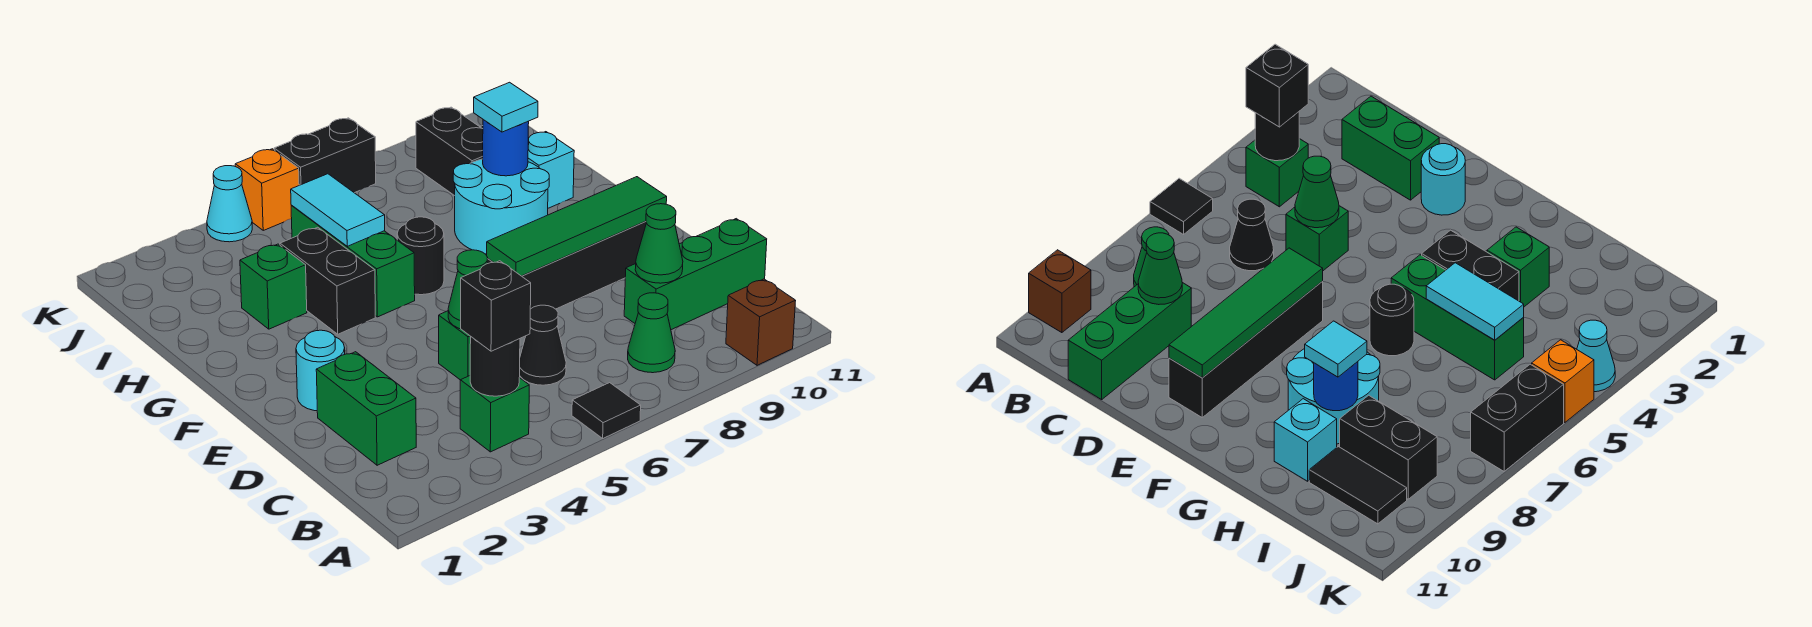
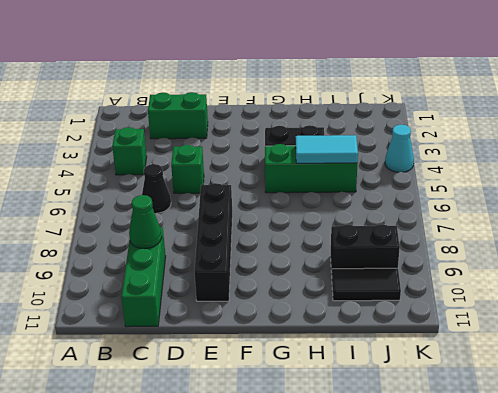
none -> black tile A6 level 1
none -> brown brick A10 level 1
none -> green cone B8 level 1

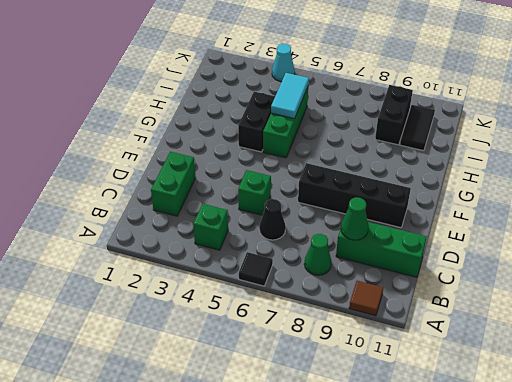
brown tile A10 level 1 -> brown brick A10 level 1
none -> cyan round brick E2 level 1
none -> black round brick G6 level 1
none -> cyan round brick G8:H9 level 1

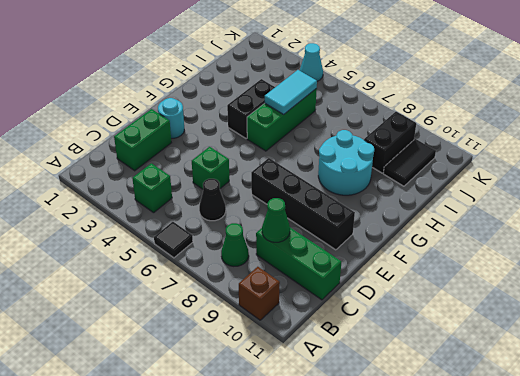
none -> black round brick G6 level 1
none -> green brick H3 level 1
none -> cyan brick H10 level 1

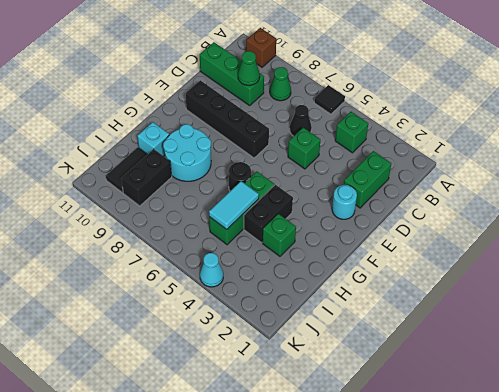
none -> orange brick K5 level 1
none -> black brick K6:K7 level 1
none -> black round brick B4 level 2

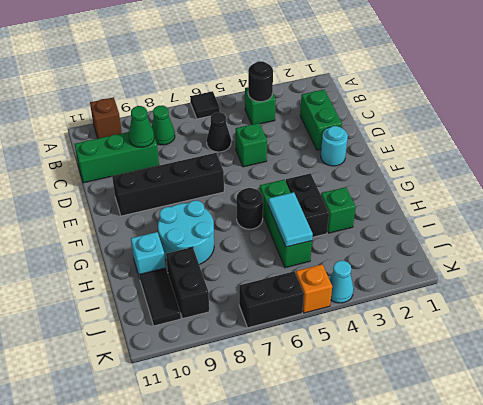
none -> green cone D5 level 2
none -> green tile E7:E10 level 2
none -> blue round brick H9 level 2

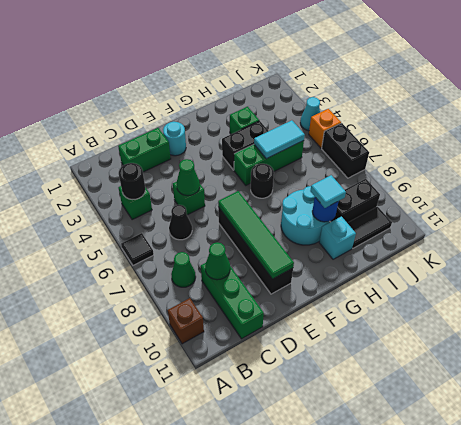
none -> black brick B4 level 3

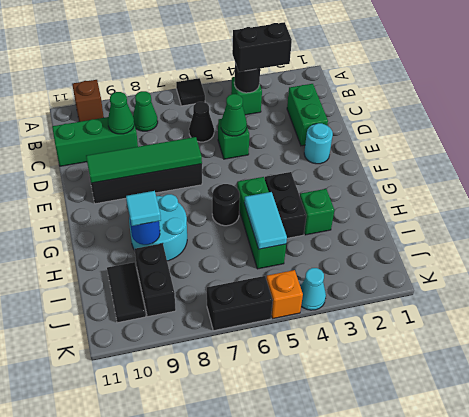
black brick B3:B4 level 3 -> black brick B4 level 3
none -> cyan brick H10 level 1

